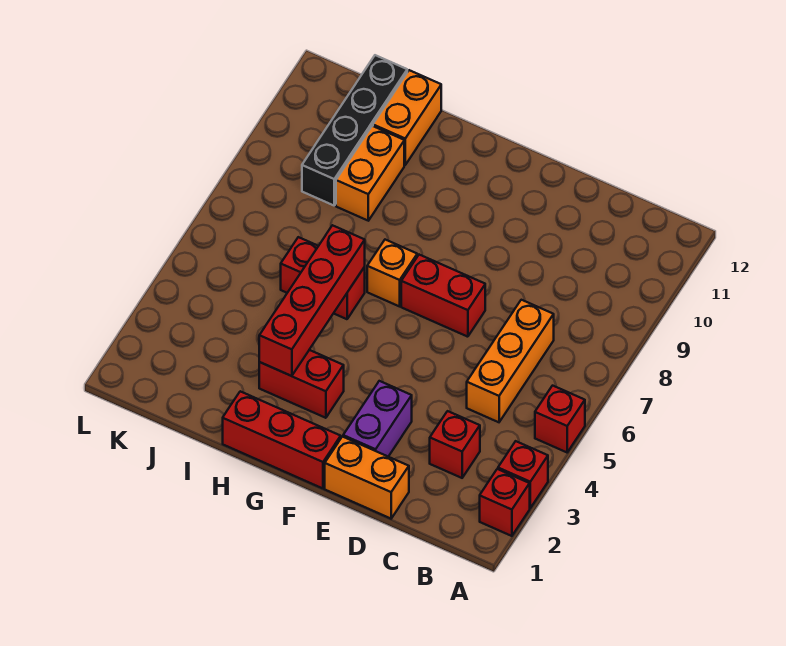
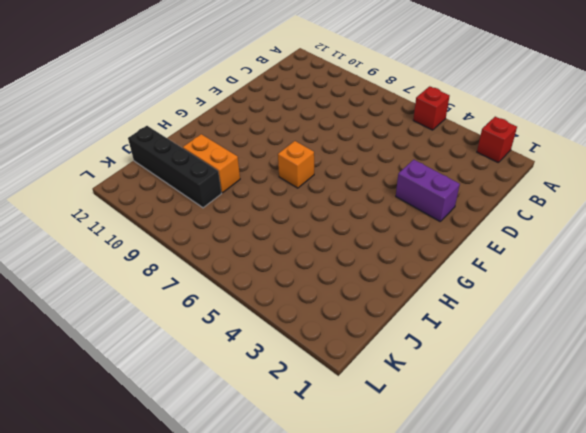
none -> red brick A3 level 1
none -> red brick C3 level 1
none -> orange brick C5:C7 level 1

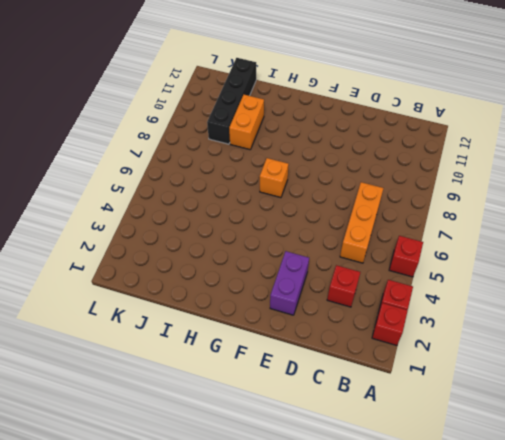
none -> orange brick D1:E1 level 1
none -> red brick E7:F7 level 1
none -> red brick F1:H1 level 1

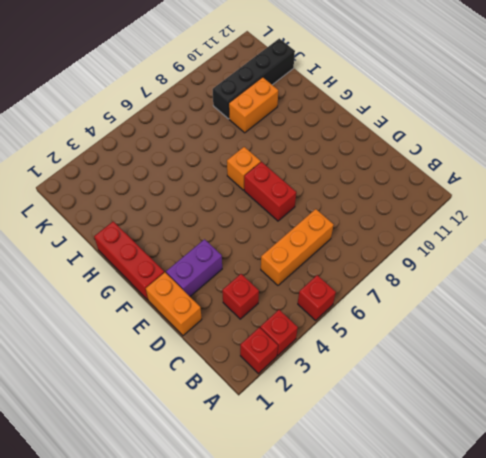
none -> red brick G3:H3 level 1
none -> red brick H6:I6 level 1
none -> orange brick I11:I12 level 1

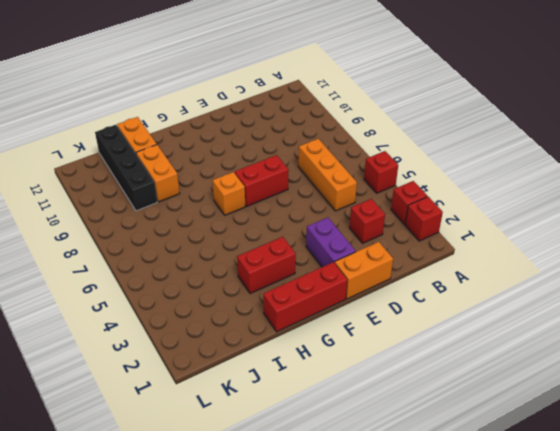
none -> red brick H6:I6 level 1
none -> red brick H3:H6 level 2

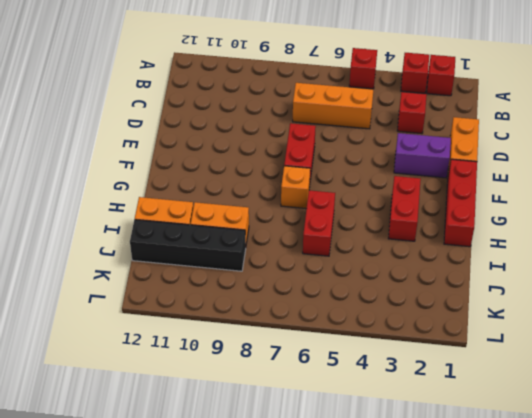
none -> red brick H3:H6 level 2

